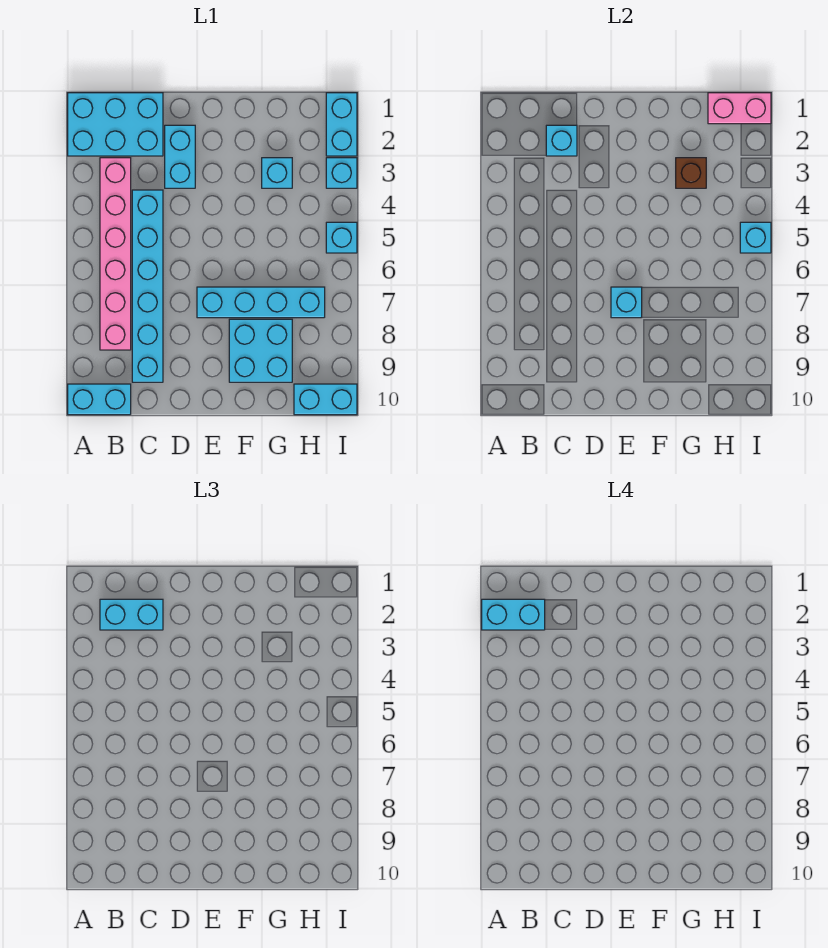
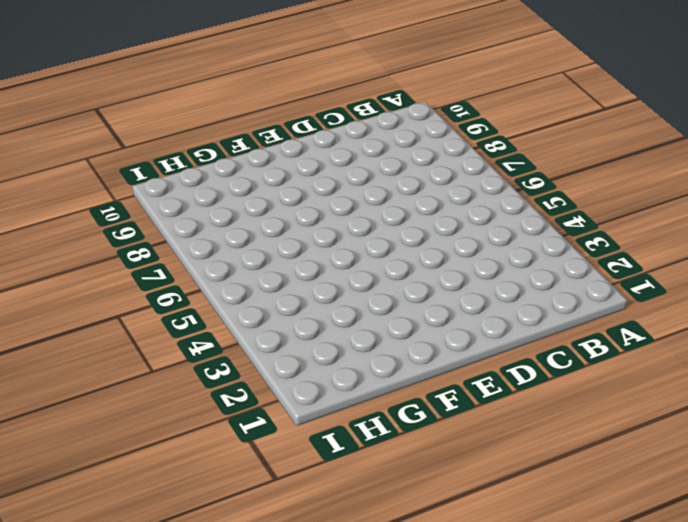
none -> cyan brick A1:C2 level 1
none -> cyan brick A10:B10 level 1
none -> pink brick B3:B8 level 1

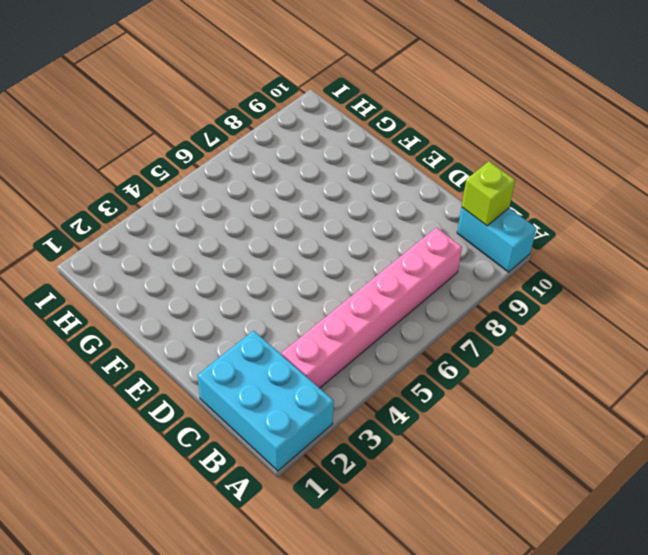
lime brick B10 level 2 -> none
none -> cyan brick C4:C9 level 1
none -> cyan brick D2:D3 level 1
none -> cyan brick E7:H7 level 1

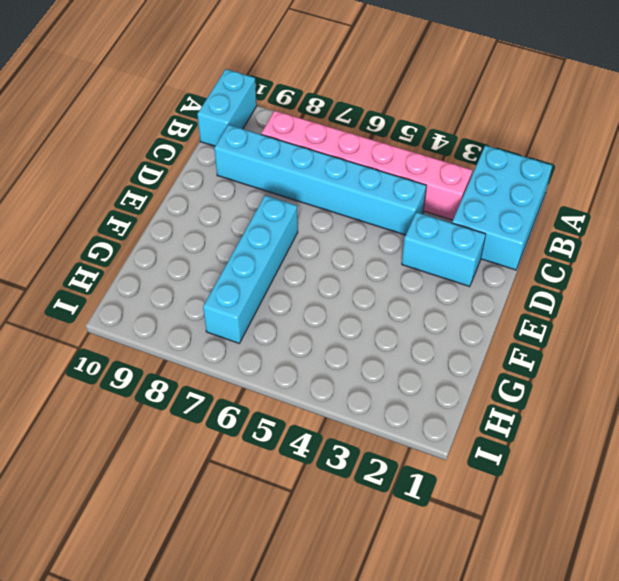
none -> cyan brick F8:G9 level 1
none -> cyan brick G3 level 1
none -> cyan brick H10:I10 level 1

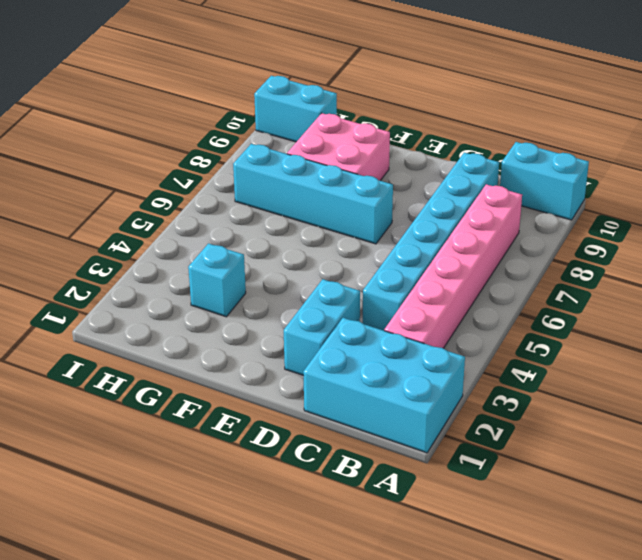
pink brick F8:G9 level 1 -> cyan brick F8:G9 level 1
none -> cyan brick I1:I2 level 1
none -> cyan brick I3 level 1
none -> cyan brick I5 level 1

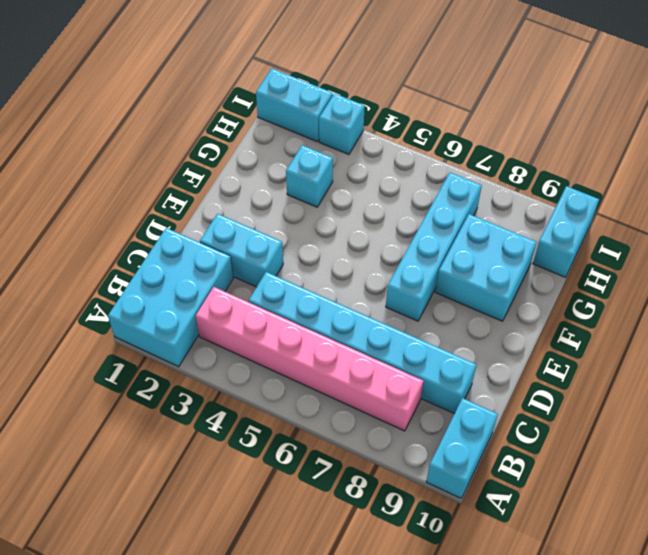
none -> cyan brick I5 level 1
none -> cyan brick C2 level 2
none -> cyan brick E7 level 2

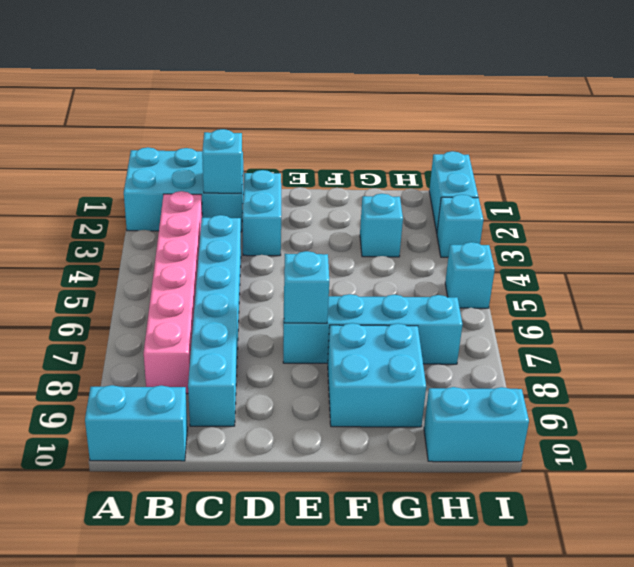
none -> brown brick G3 level 2
none -> pink brick H1:I1 level 2
none -> cyan brick I5 level 2

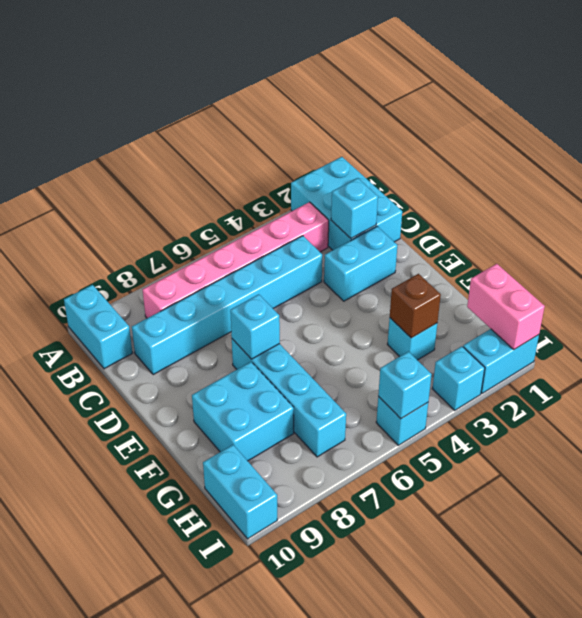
none -> cyan brick B2:C2 level 3
none -> cyan brick A2:B2 level 4

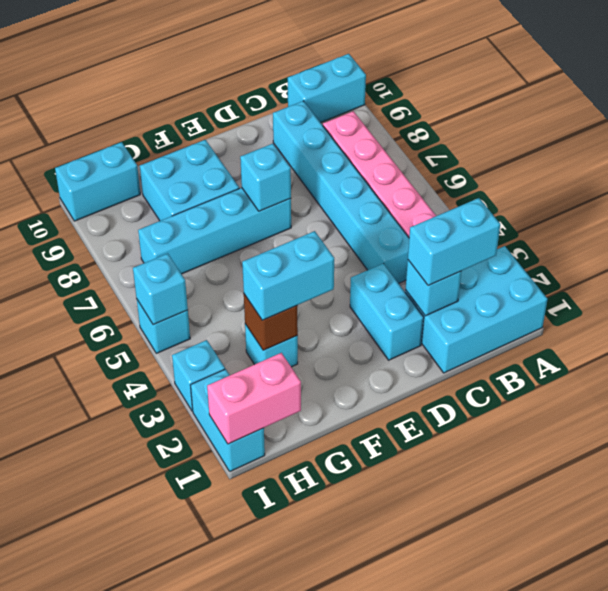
cyan brick F3:G3 level 3 -> cyan brick A2:B2 level 4

